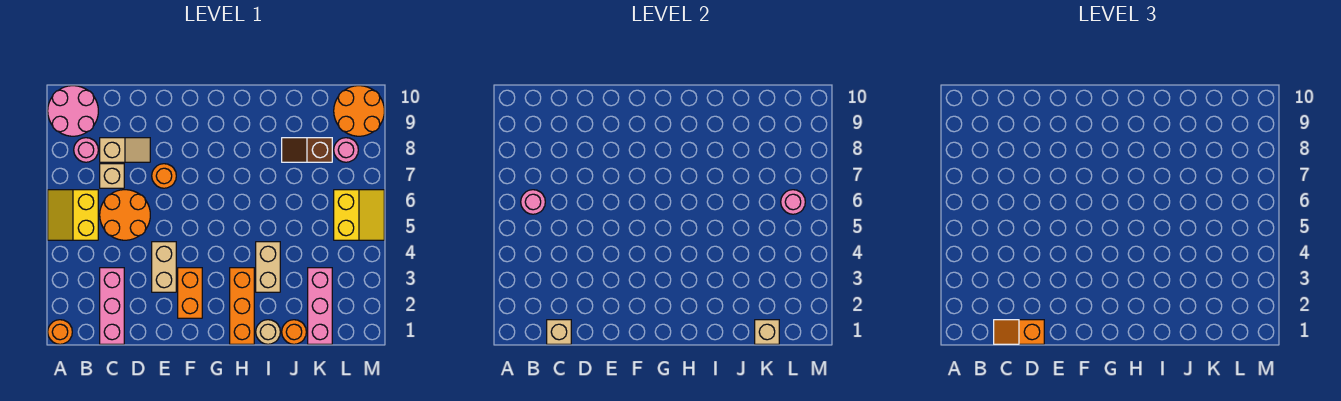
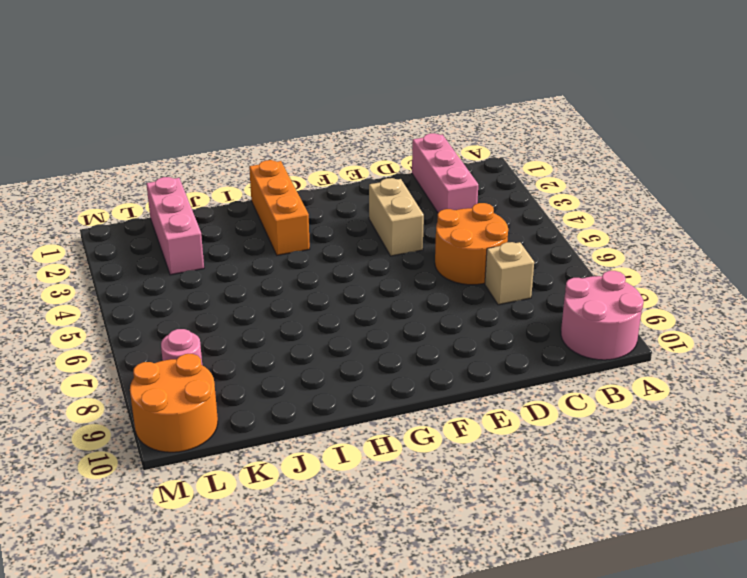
none -> orange round brick A1 level 1
none -> yellow slope A5:B6 level 1 top B
none -> pink round brick B8 level 1

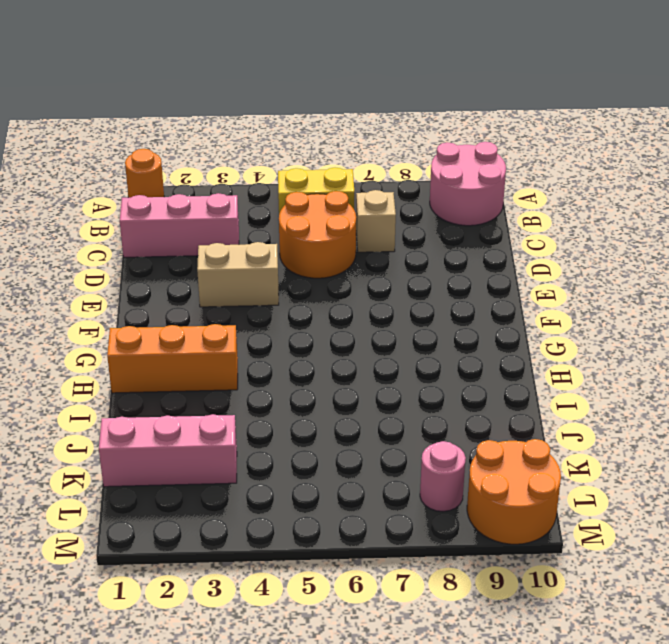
none -> pink round brick B8 level 1
none -> tan slope C8:D8 level 1 top C
none -> orange round brick E7 level 1

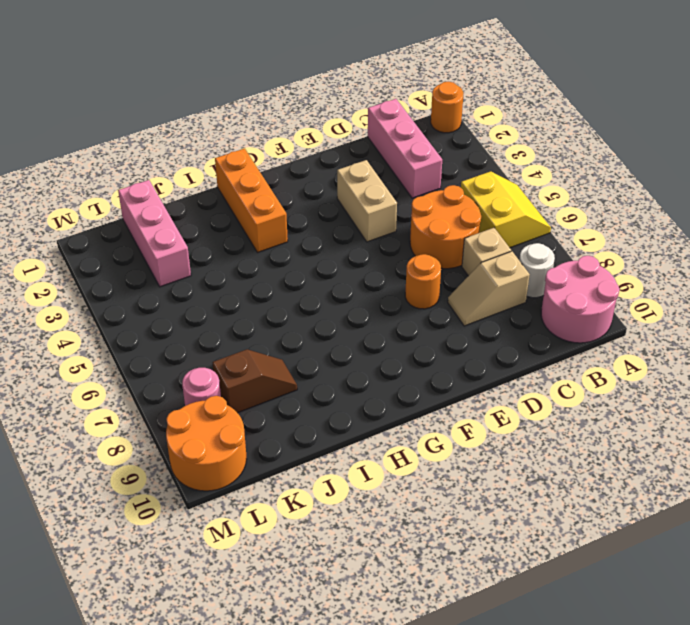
white round brick B8 level 1 -> pink round brick B8 level 1
none -> orange brick F2:F3 level 1
none -> tan round brick I1 level 1
none -> tan brick I3:I4 level 1

